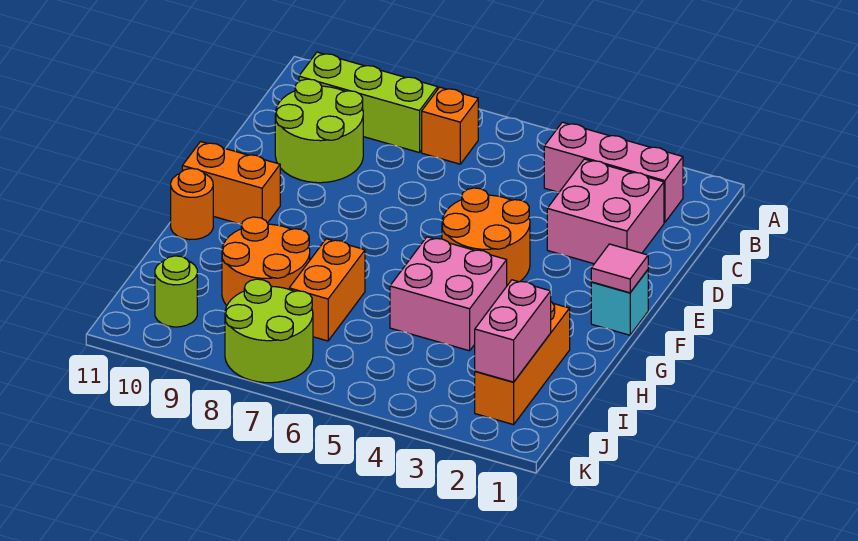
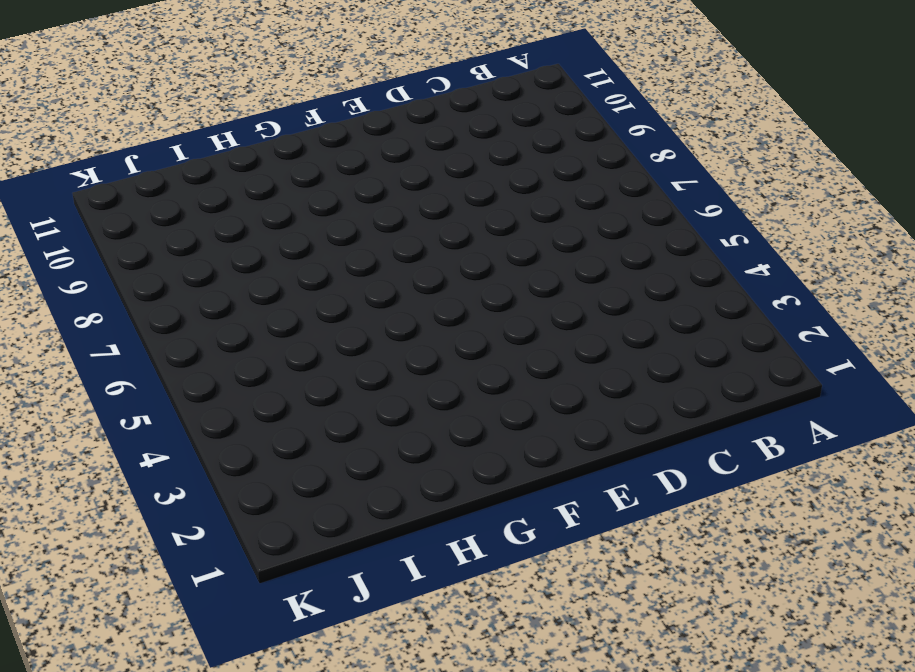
none -> pink brick B2:B4 level 1
none -> orange brick B7 level 1
none -> lime brick B8:B10 level 1

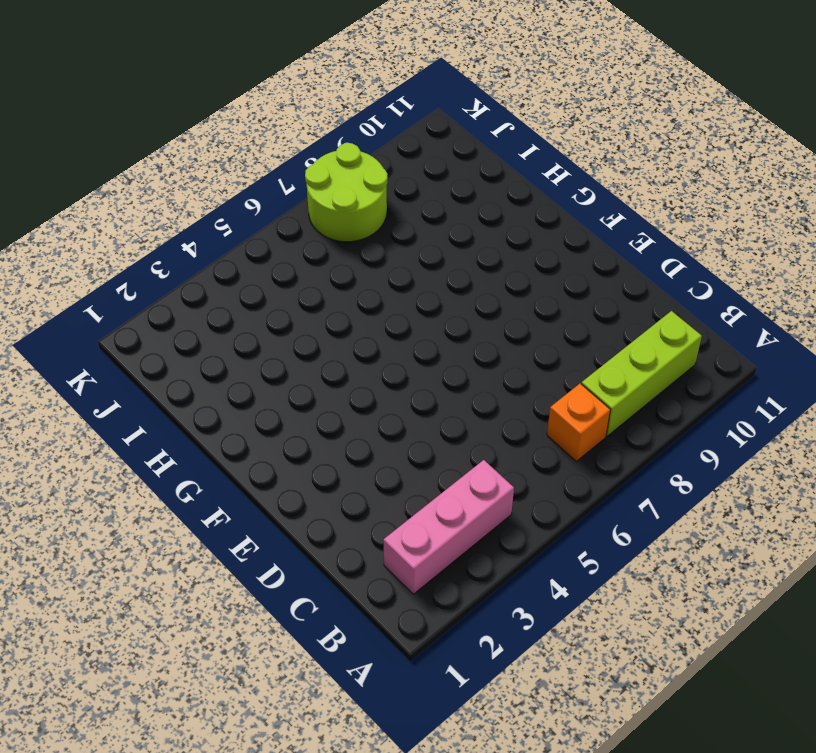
none -> pink brick C2:D3 level 1
none -> lime round brick C9:D10 level 1
none -> orange round brick E4:F5 level 1

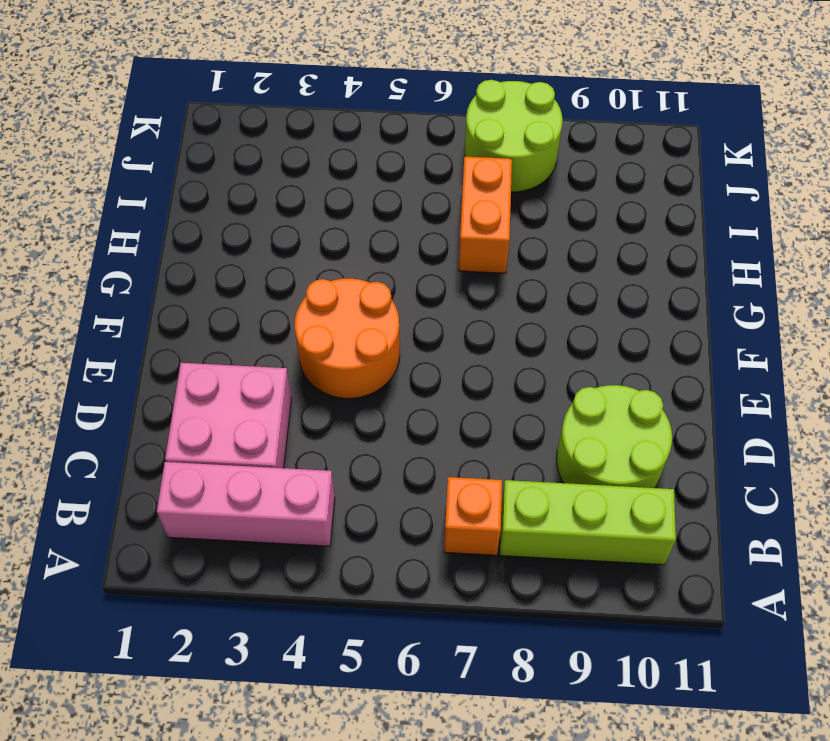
none -> cyan brick F1 level 1
none -> orange brick F10:F11 level 1
none -> pink brick G4:H5 level 1

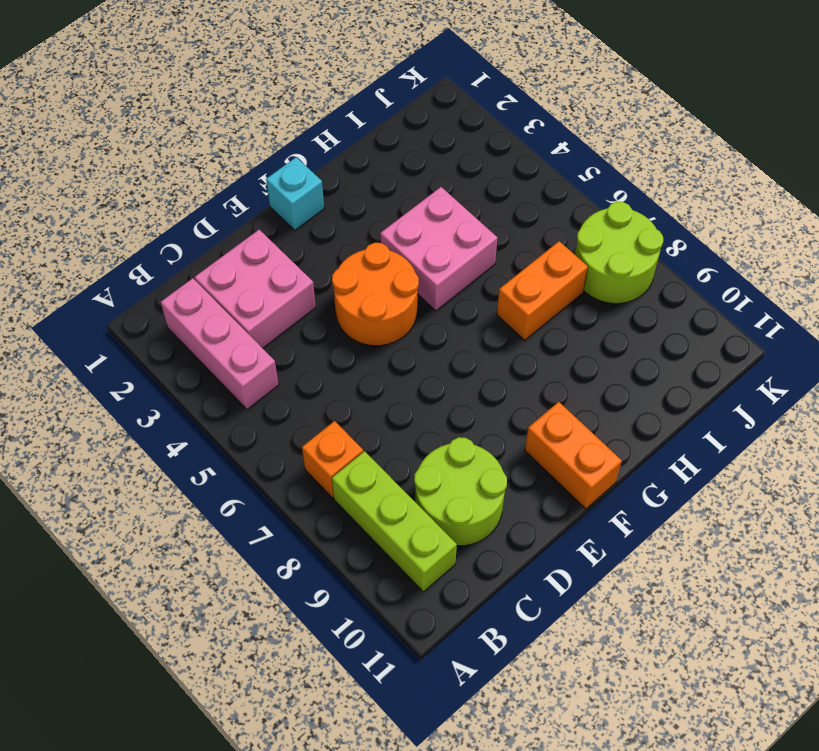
none -> orange round brick G11 level 1
none -> orange brick H2:J2 level 1
none -> orange round brick H8:I9 level 1

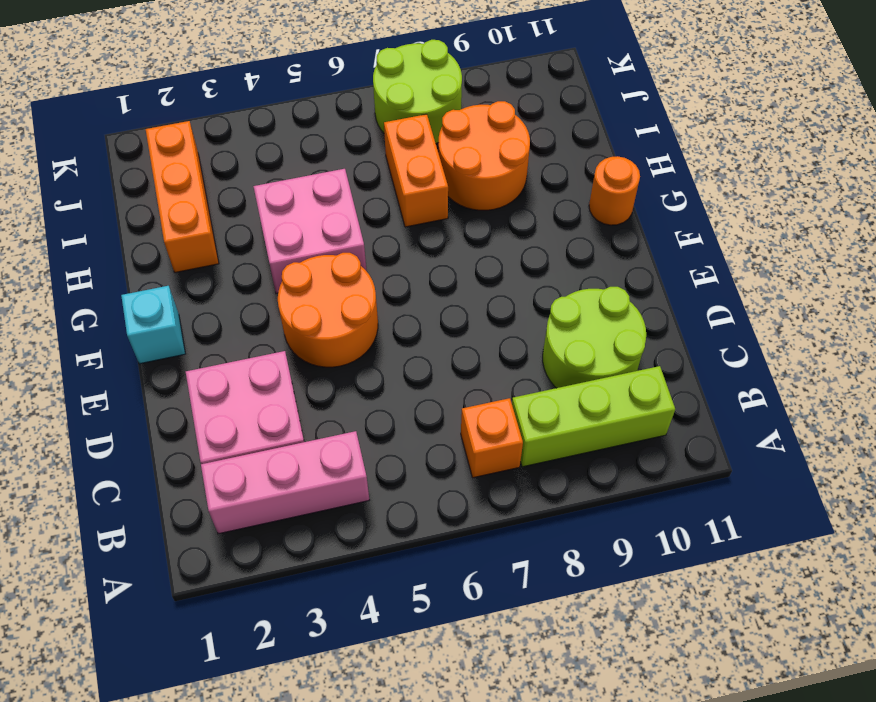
none -> orange brick F10:F11 level 1
none -> lime round brick J10 level 1
none -> pink tile F1 level 2

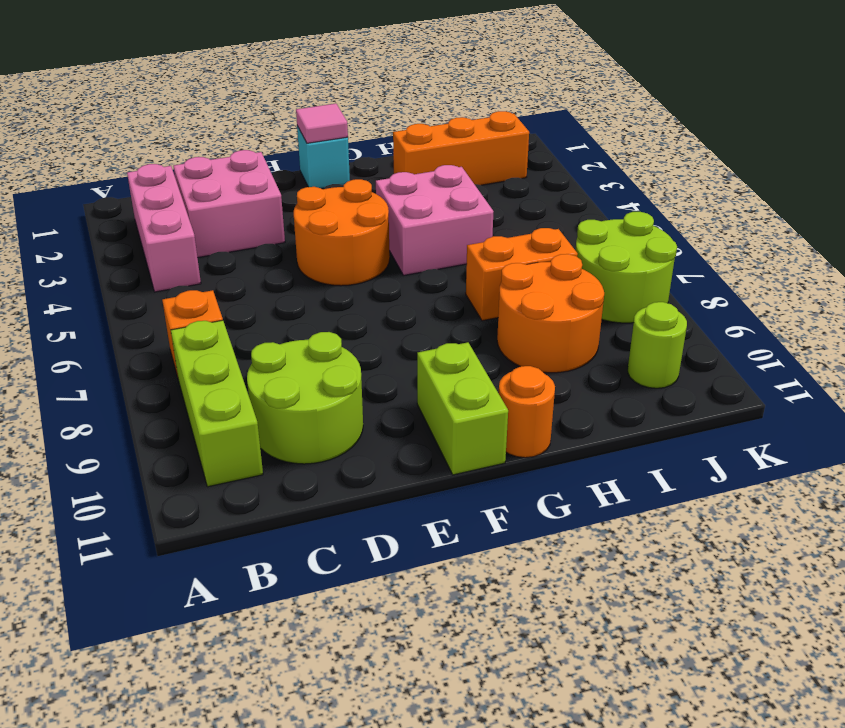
lime brick F10:F11 level 1 -> orange brick F10:F11 level 1
none -> pink brick I2:J2 level 2

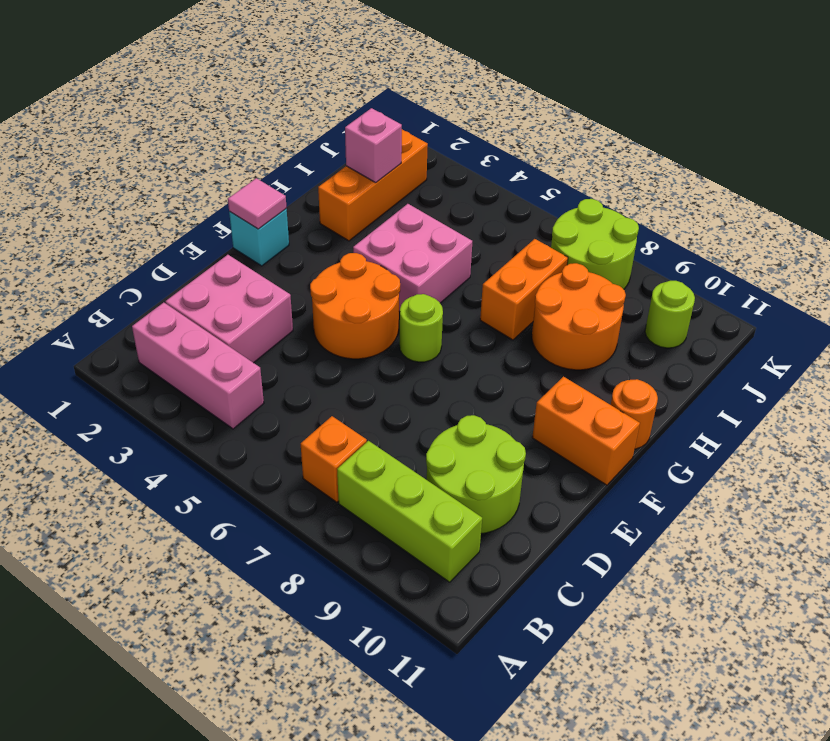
lime round brick F6 level 1 -> none
pink brick I2 level 2 -> pink brick I2:J2 level 2

